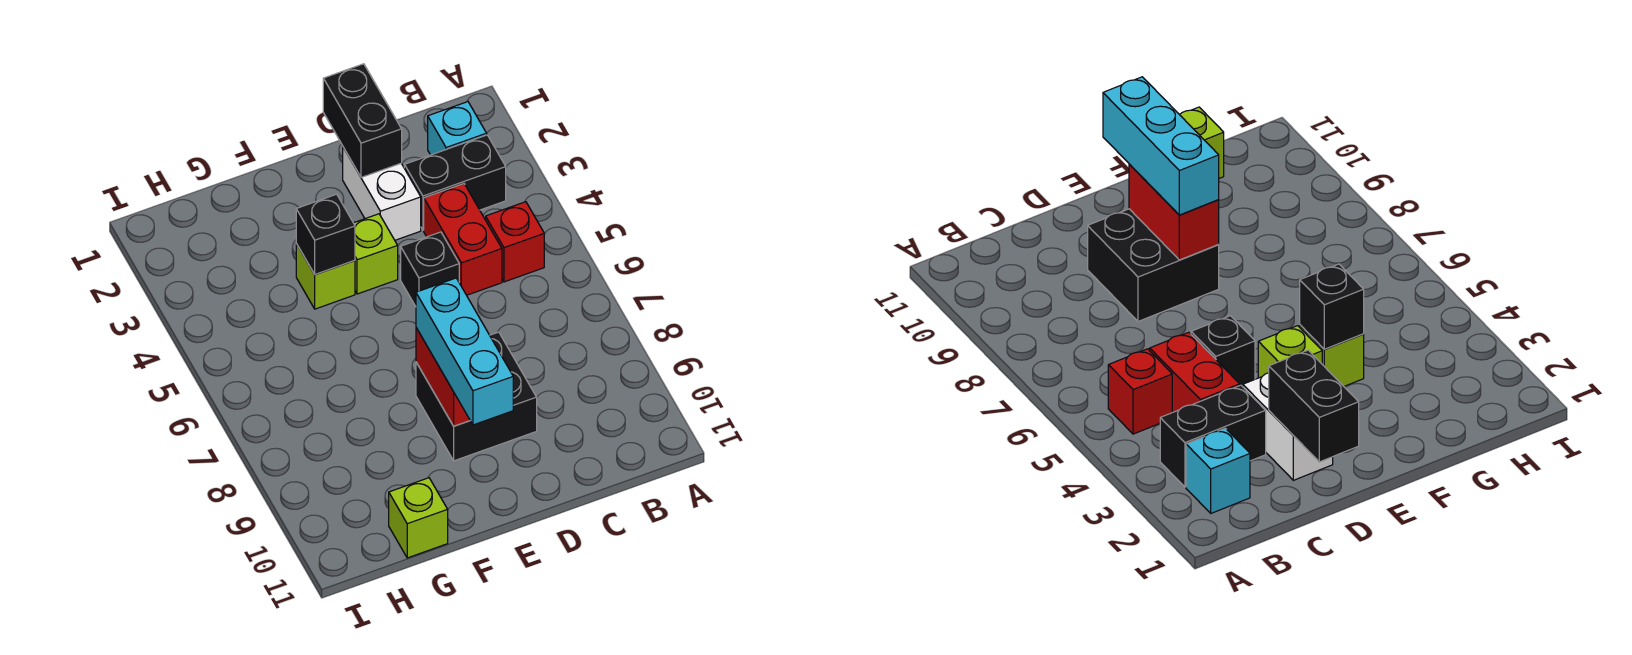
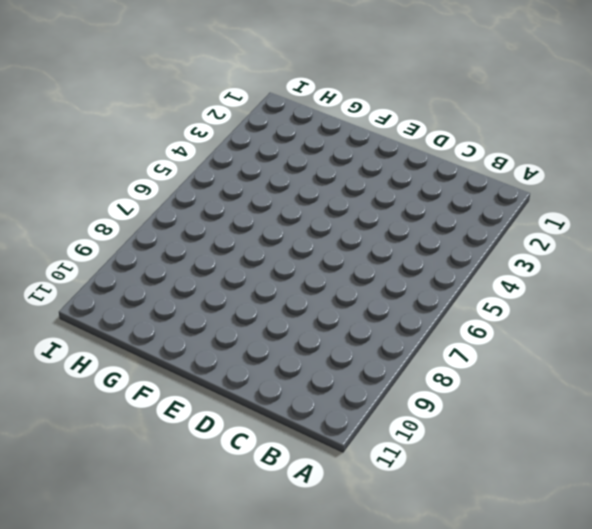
none -> cyan brick B2 level 1
none -> black brick B3:C3 level 1
none -> red brick B5 level 1

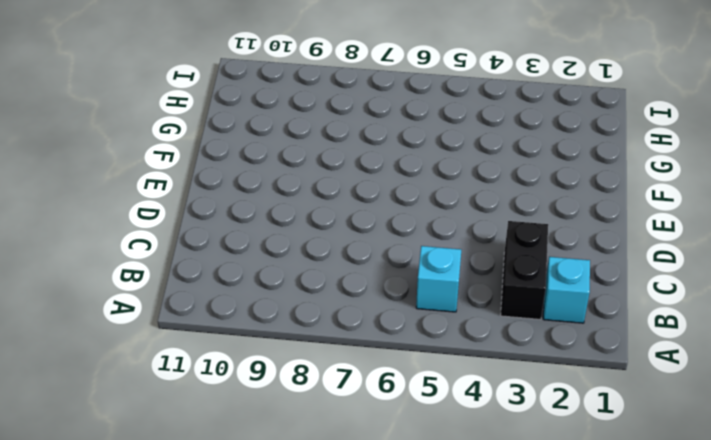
cyan brick B5 level 1 -> red brick B5 level 1
none -> red brick C4:C5 level 1
none -> white brick D2:D3 level 1
none -> black brick D5 level 1

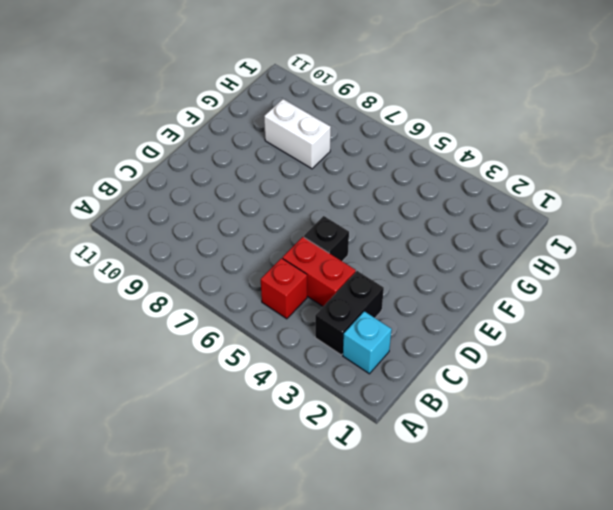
white brick G8:G9 level 1 -> white brick D2:D3 level 1
none -> black brick D8:E9 level 1
none -> lime brick E4 level 1
none -> lime brick F4 level 1

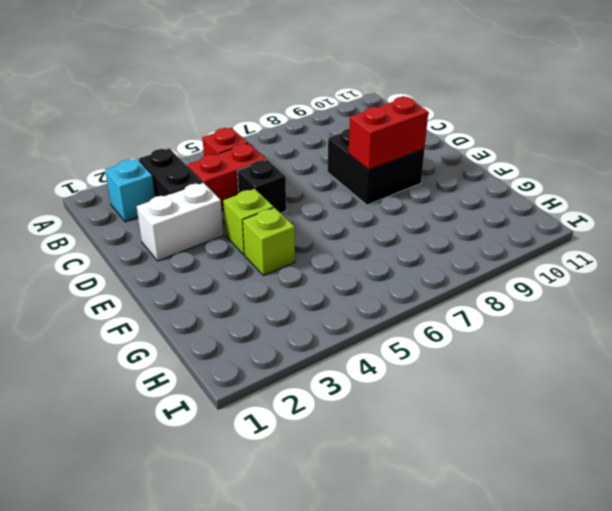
none -> lime brick G11 level 1
none -> black brick D1:D2 level 2
none -> black brick F4 level 2

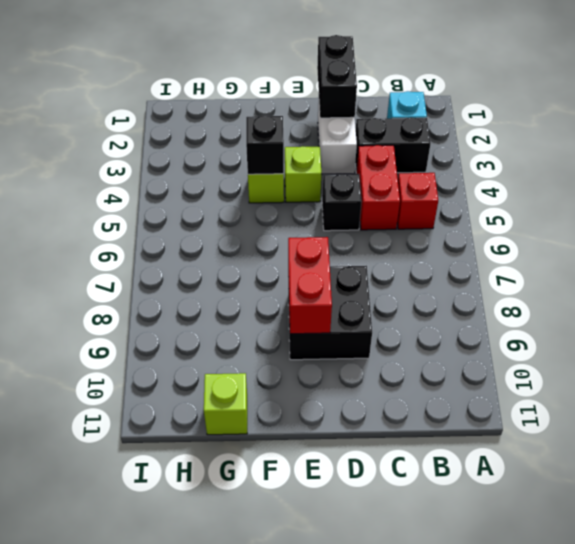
none -> cyan brick E8:E10 level 3

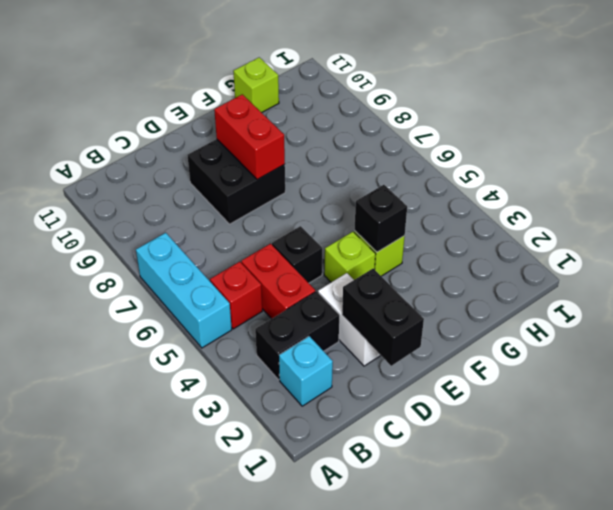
cyan brick A5:A7 level 1 -> cyan brick E8:E10 level 3

